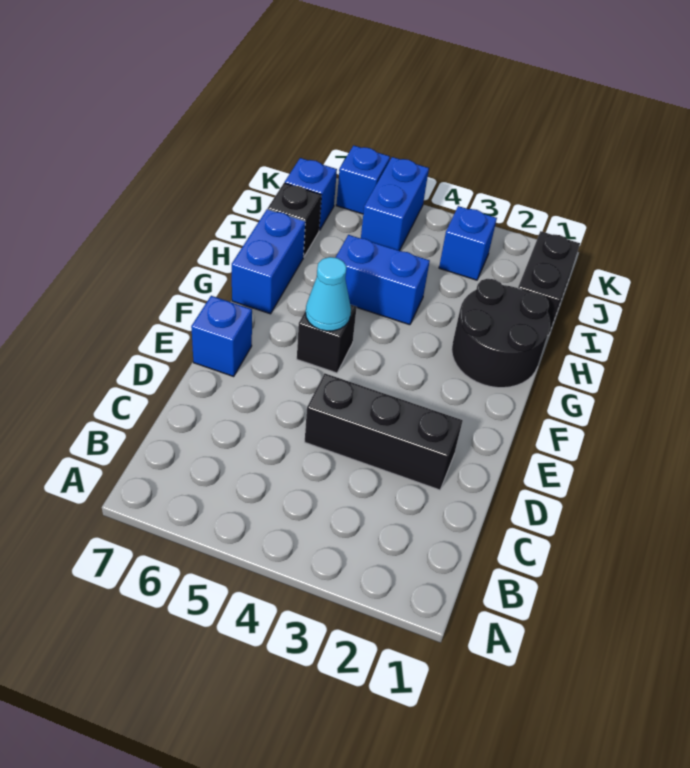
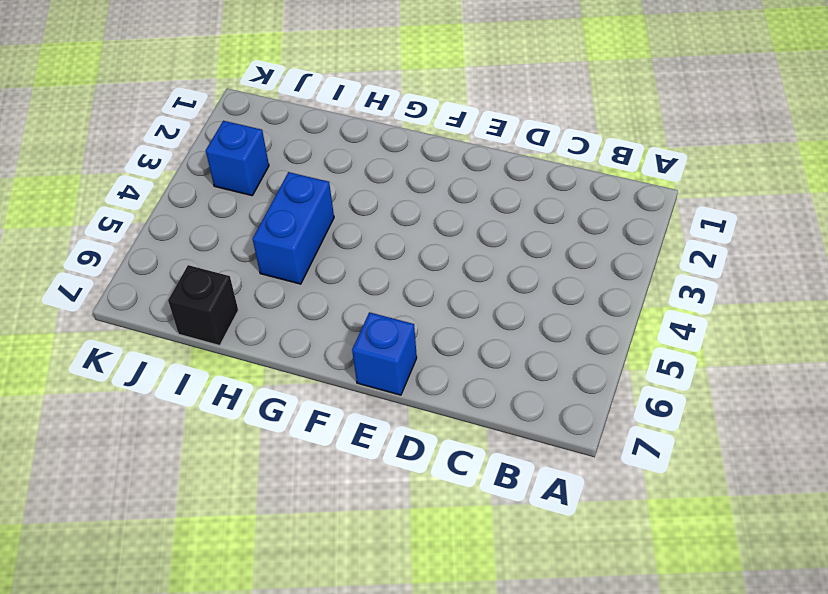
none -> black brick D2:D4 level 1
none -> black brick F5 level 1
none -> black round brick G1:H2 level 1

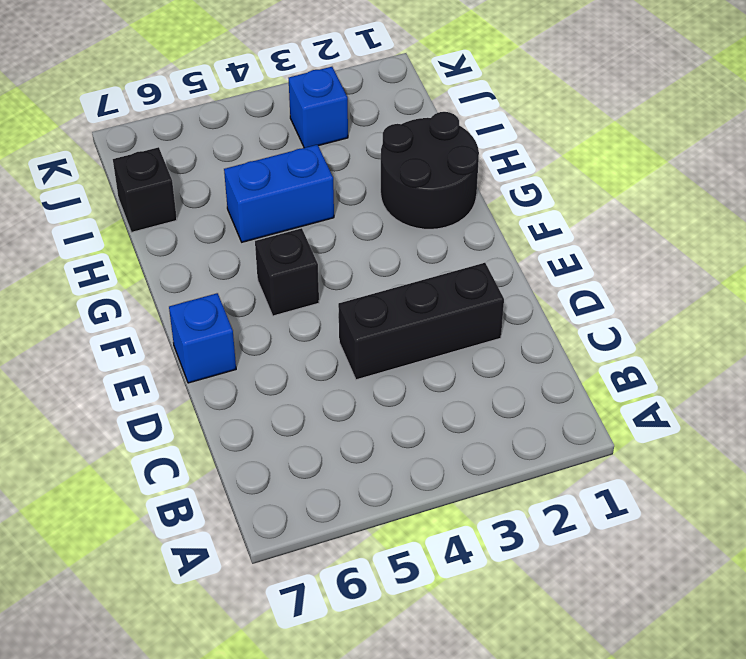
none -> blue brick G7:H7 level 1
none -> black brick I1:J1 level 1
none -> blue brick J5:K5 level 1

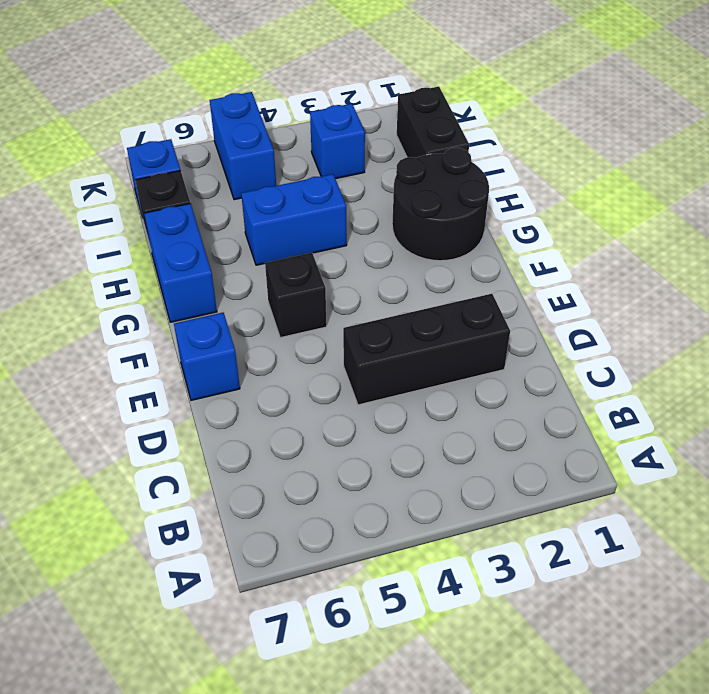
none -> blue brick K6 level 1
none -> cyan cone F5 level 2

